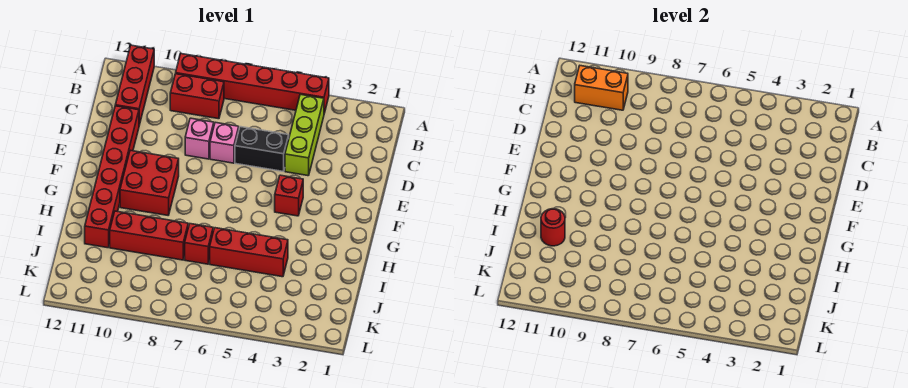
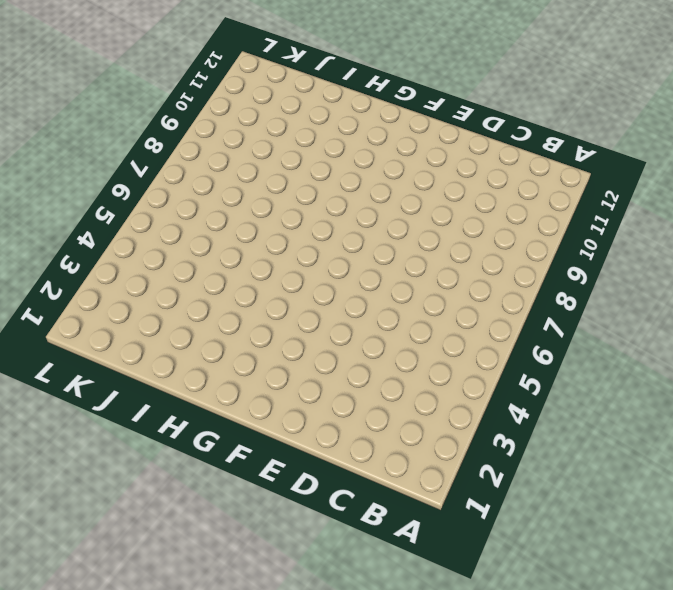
none -> red brick A4:A9 level 1
none -> red brick A11:C11 level 1
none -> lime brick B4:D4 level 1

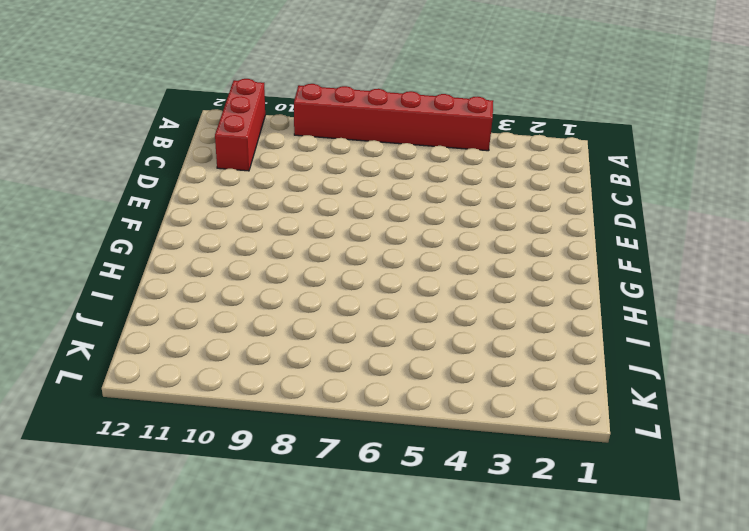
none -> lime brick B4:D4 level 1
none -> red brick B8:B9 level 1
none -> black brick D5:D6 level 1

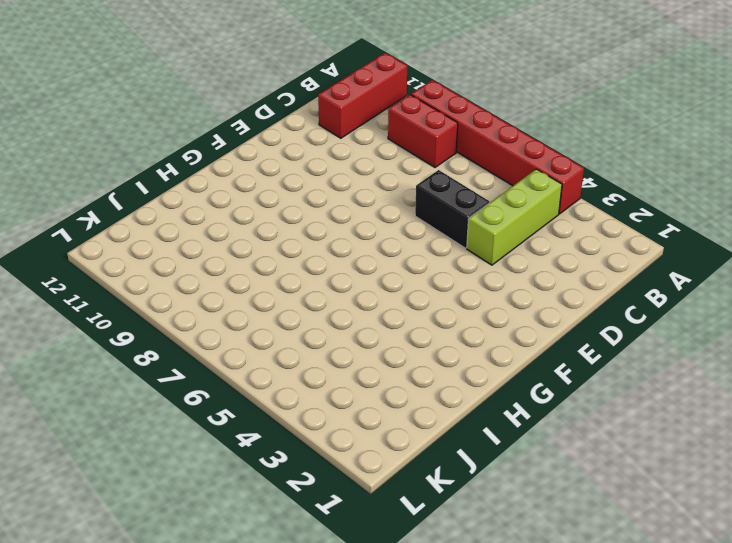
none -> pink brick D7 level 1
none -> pink brick D8 level 1
none -> red brick D11:I11 level 1

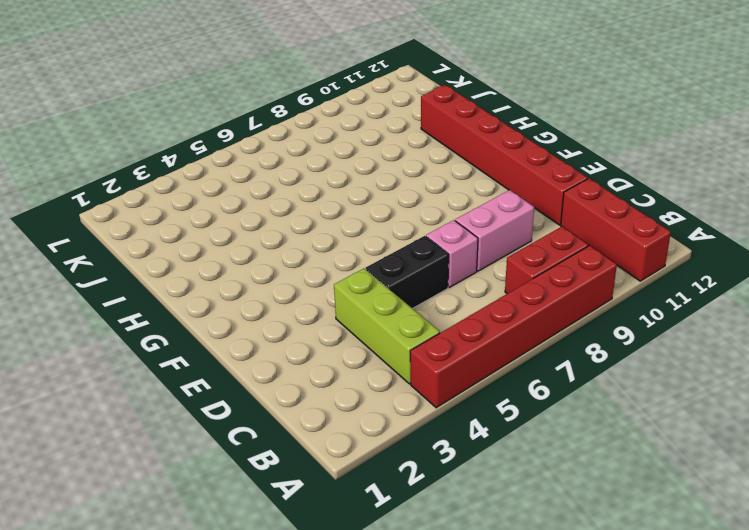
pink brick D8:D9 level 1 -> pink brick D8 level 1
none -> red brick F4 level 1
none -> red brick F9:G10 level 1
none -> red brick I4:I6 level 1

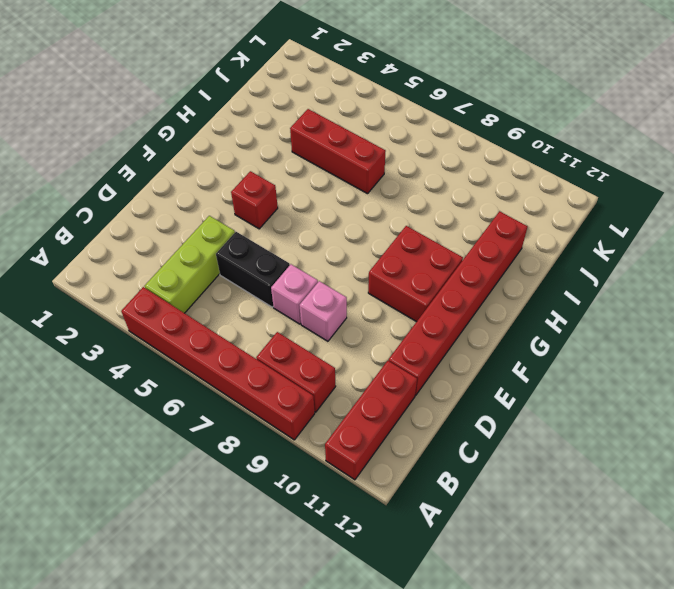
none -> red brick I7 level 1
none -> red brick I8:I10 level 1
none -> orange brick B10:B11 level 2

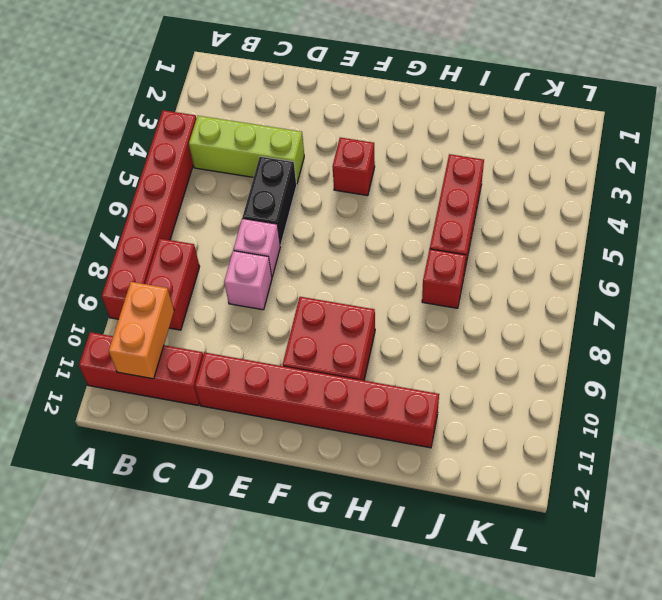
none -> red brick I8:I10 level 1
none -> red round brick I11 level 2

